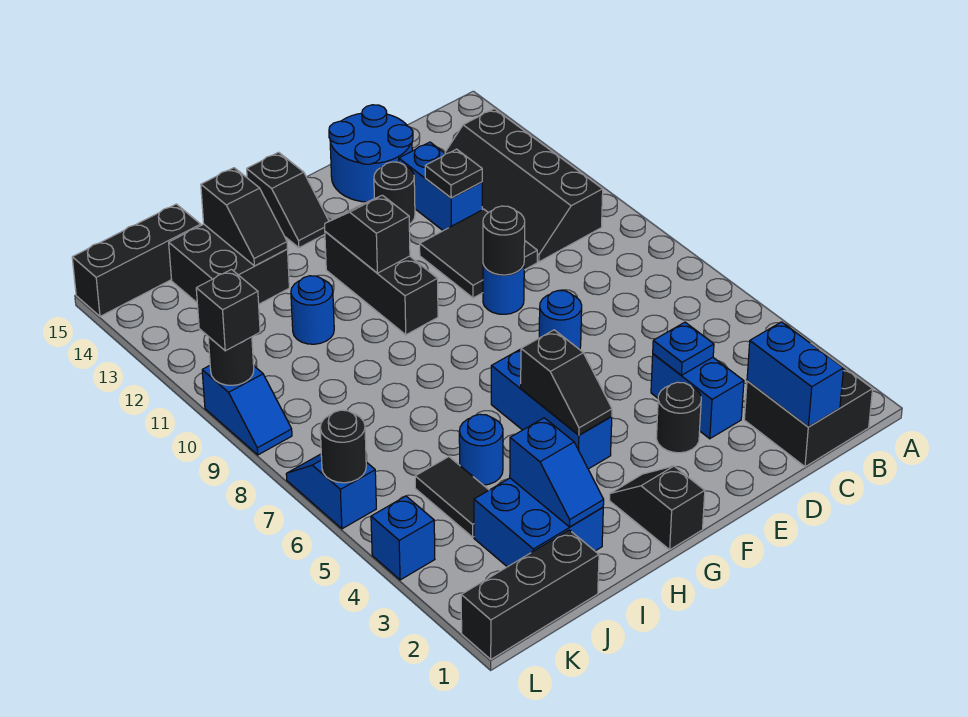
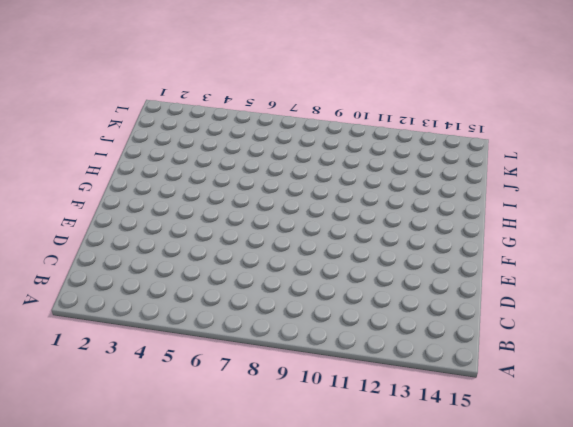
none -> black brick B1:C2 level 1
none -> black slope B10:C13 level 1 top B
none -> blue brick D3:D4 level 1
none -> black tile D10:E11 level 1

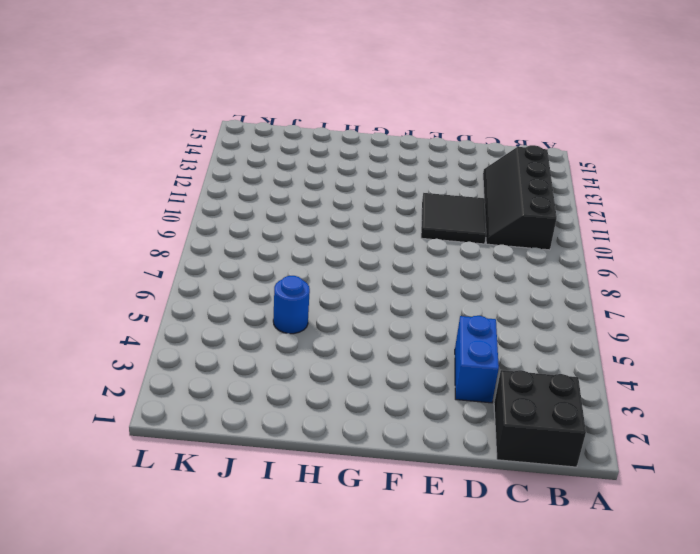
none -> blue brick D12:D13 level 1
none -> blue round brick D14:E15 level 1
none -> black round brick E3 level 1
none -> blue round brick E7 level 1

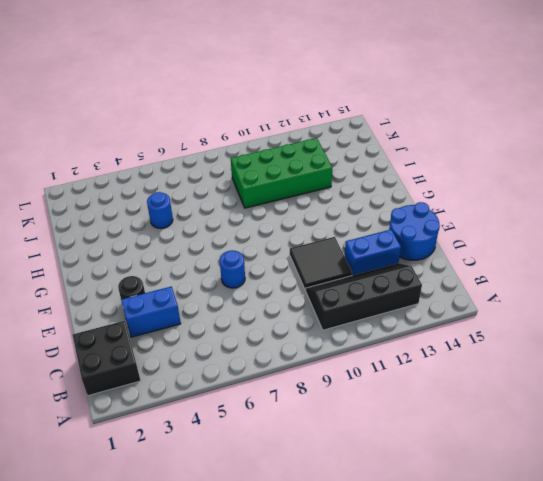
green brick I9:J12 level 1 -> blue round brick I11 level 1
none -> blue round brick E9 level 1
none -> black round brick E13 level 1
none -> black slope G1:G2 level 1 top 1
none -> blue brick G4:G6 level 1

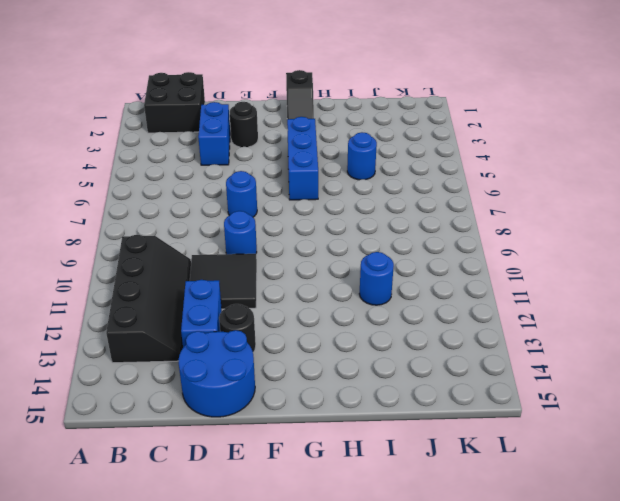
none -> black brick G10:G12 level 1
none -> black slope G14:G15 level 1 top 15
none -> blue brick I2:J3 level 1
none -> black brick I13:J14 level 1

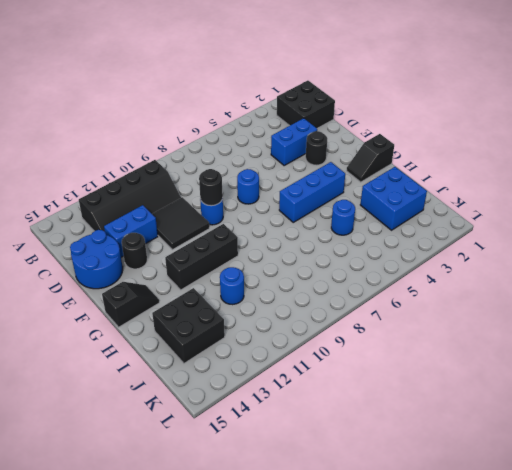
none -> black brick J1:L1 level 1
none -> black tile J4:J5 level 1
none -> black brick J15:L15 level 1
none -> blue brick L4 level 1

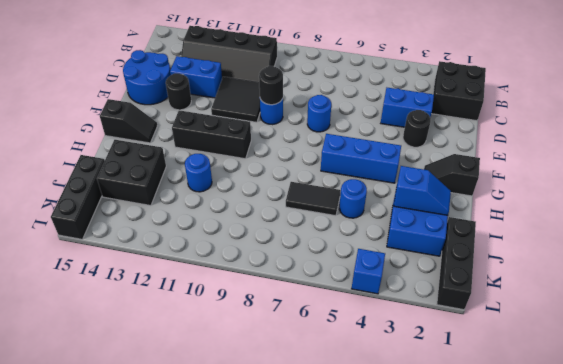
black tile I6:I7 level 1 -> black tile J4:J5 level 1
none -> blue slope L6:L7 level 1 top 6
none -> blue slope L9:L10 level 1 top 10
none -> blue brick C1:C2 level 2
none -> blue plate D4 level 2

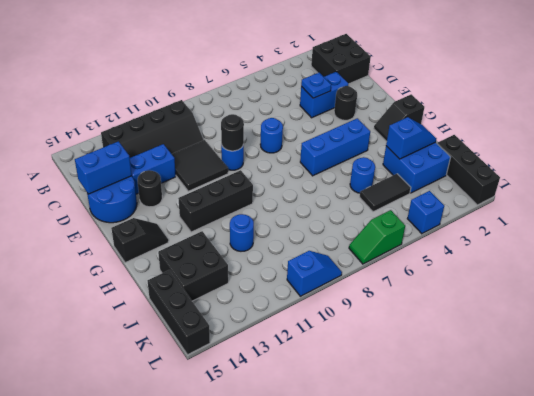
blue brick D14:D15 level 2 -> blue brick C1:C2 level 2
green slope L6:L7 level 1 top 6 -> blue slope L6:L7 level 1 top 6
none -> black plate D12 level 2
none -> black slope G4:G5 level 2 top 5
none -> black slope G11:G12 level 2 top 11
none -> black slope I13:I14 level 2 top 14

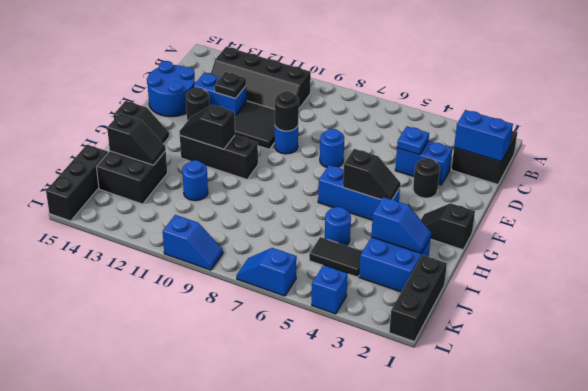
none -> black round brick L6 level 2
none -> black round brick L10 level 2
none -> black brick L10 level 3

